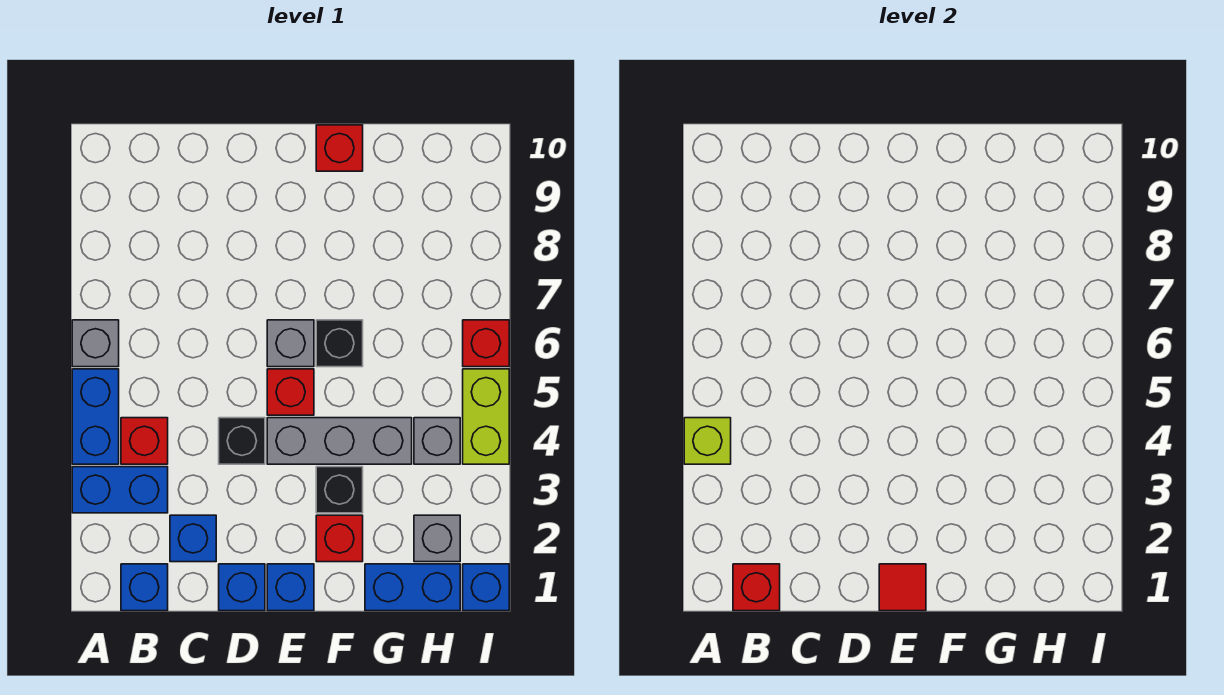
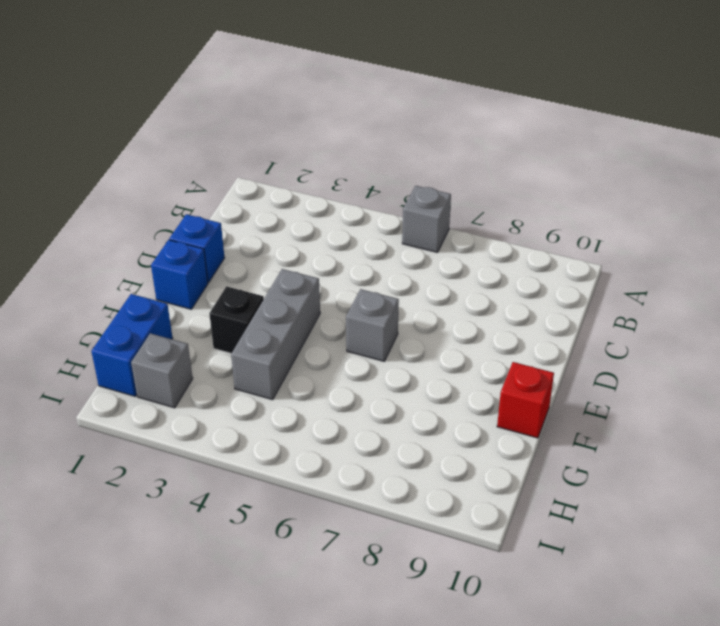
none -> blue brick A3:B3 level 1
none -> blue brick A4:A5 level 1
none -> blue brick B1 level 1

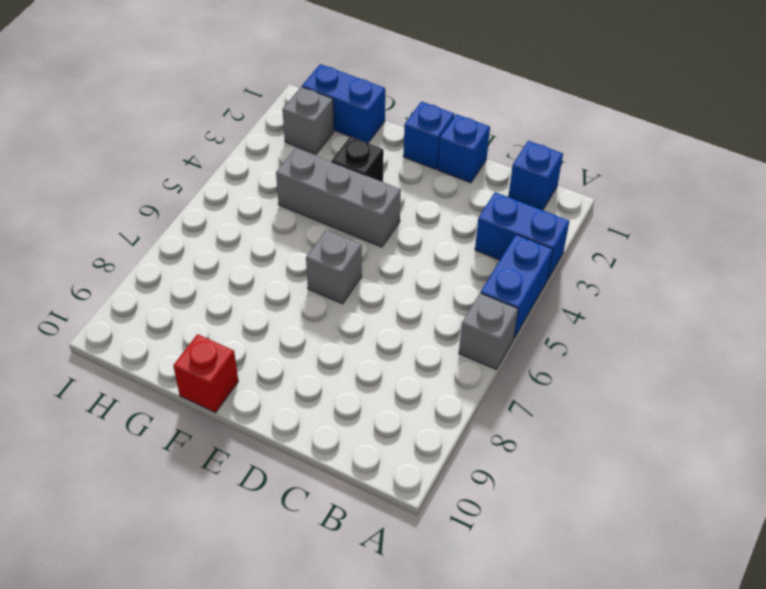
none -> red brick B4 level 1
none -> blue brick C2 level 1
none -> black brick D4 level 1

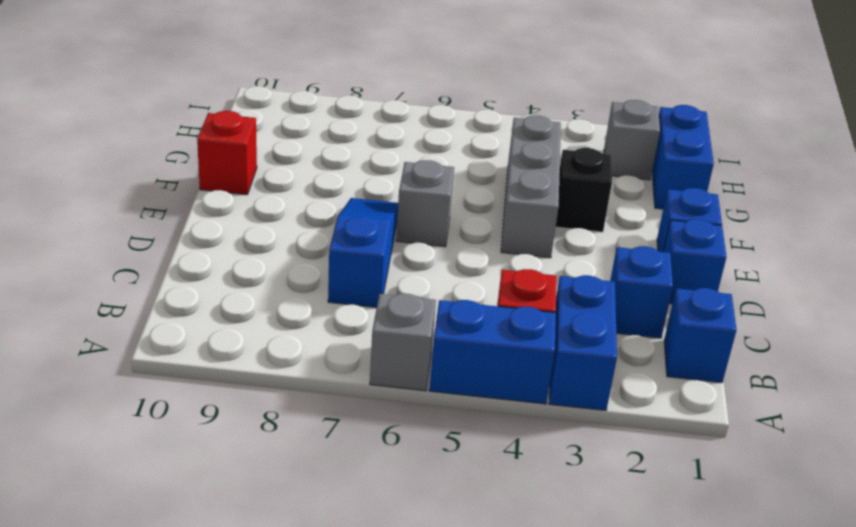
blue slope C7:E7 level 1 top C -> none
none -> black brick D4 level 1
none -> red brick E5 level 1
none -> red brick F2 level 1

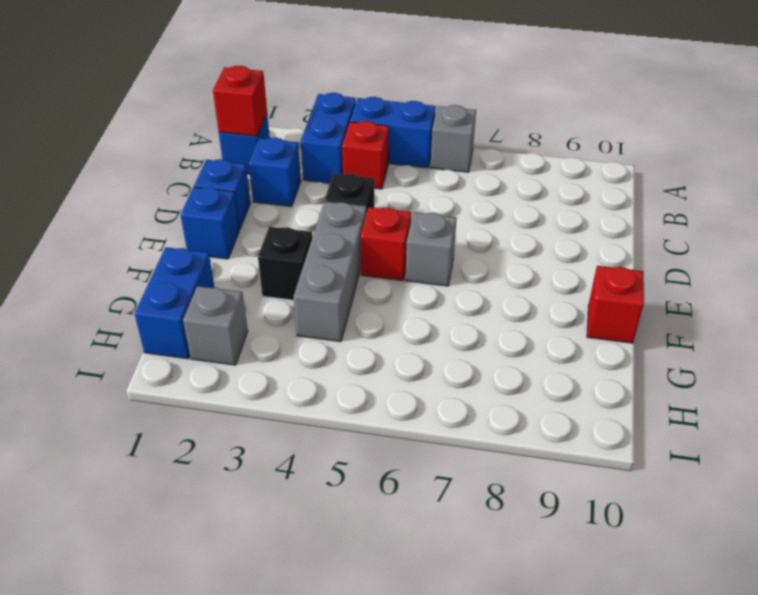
none -> red brick F2 level 1
none -> black brick F6 level 1
none -> grey brick H4 level 1

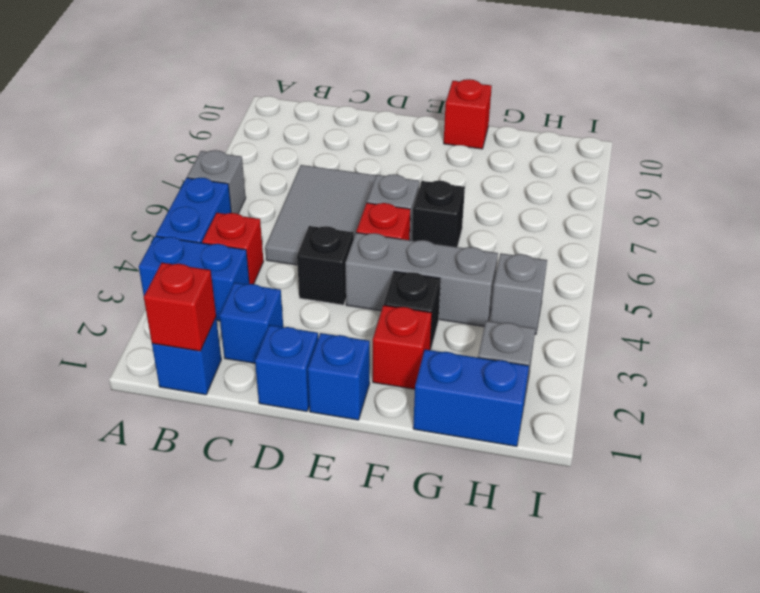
grey tile C5:D7 level 1 -> none
none -> blue brick I1 level 1
none -> lime brick I4:I5 level 1
none -> red brick I6 level 1

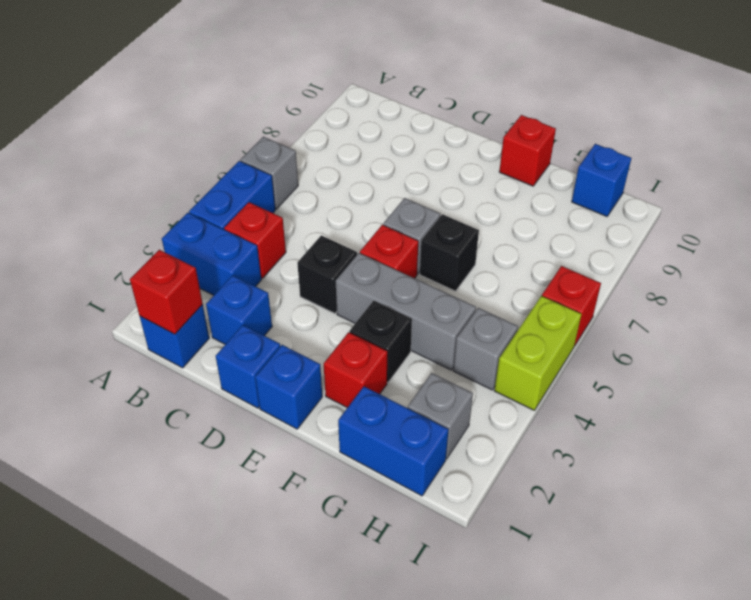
blue brick H10 level 1 -> blue brick I1 level 1
none -> lime brick A4 level 2
none -> red tile E1 level 2

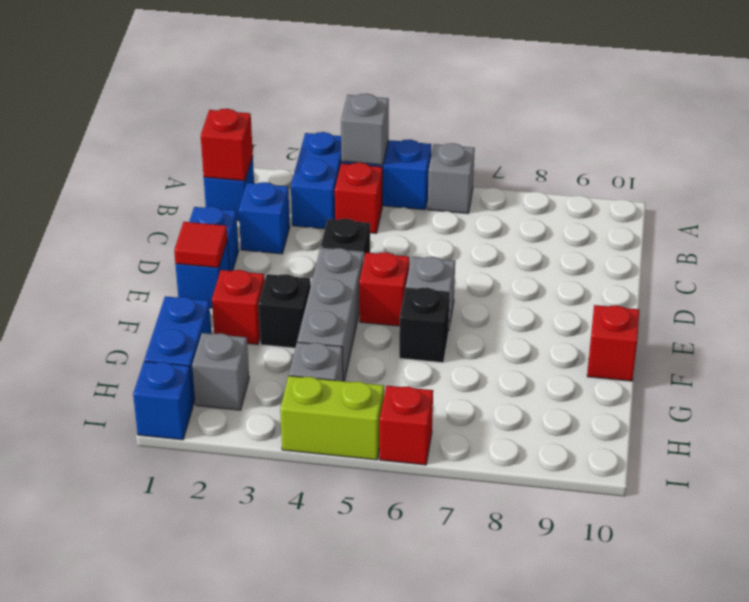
grey brick A4 level 2 -> lime brick A4 level 2

